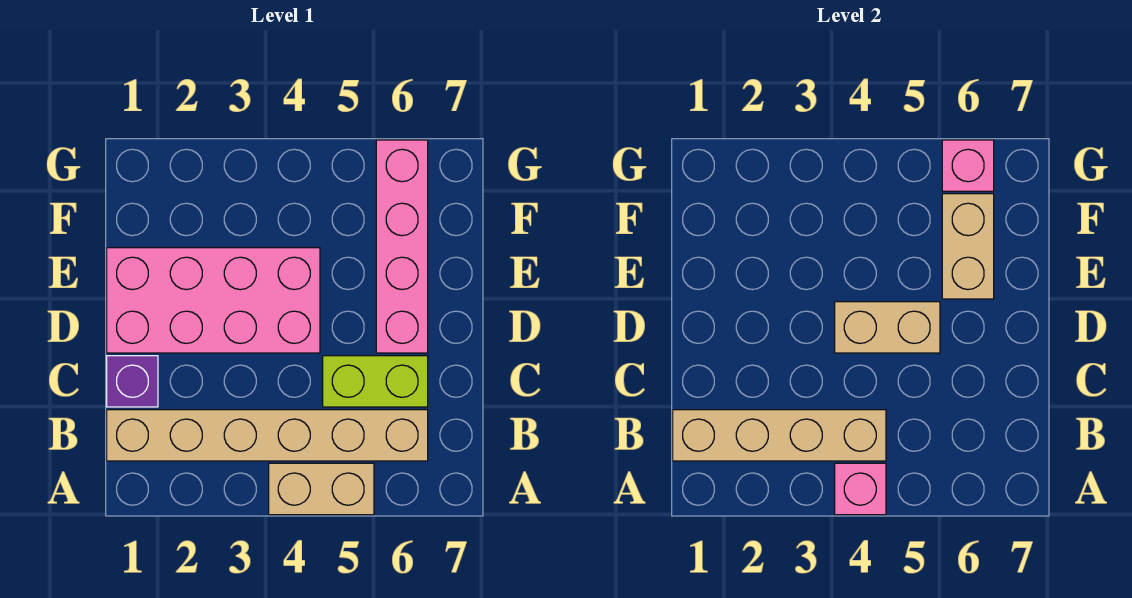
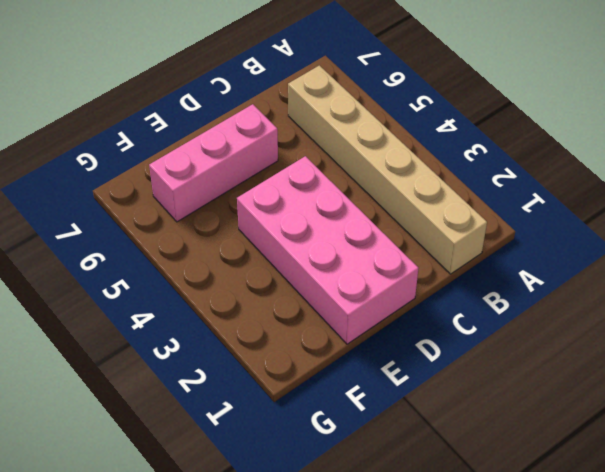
pink brick D6:F6 level 1 -> pink brick D6:G6 level 1
none -> tan brick A4:A5 level 1
none -> purple brick C1 level 1

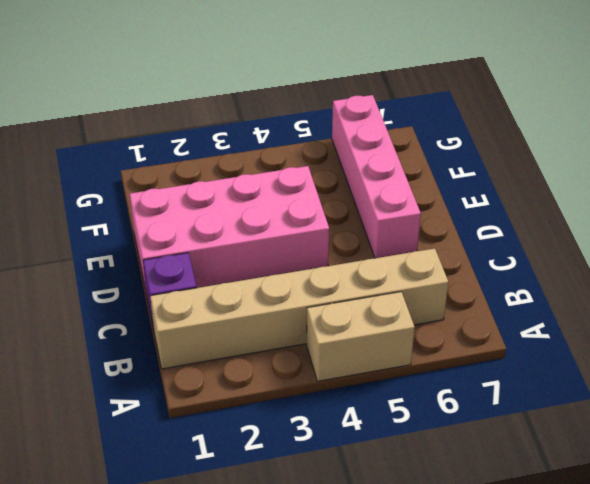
none -> lime brick C5:C6 level 1
none -> pink brick A4 level 2

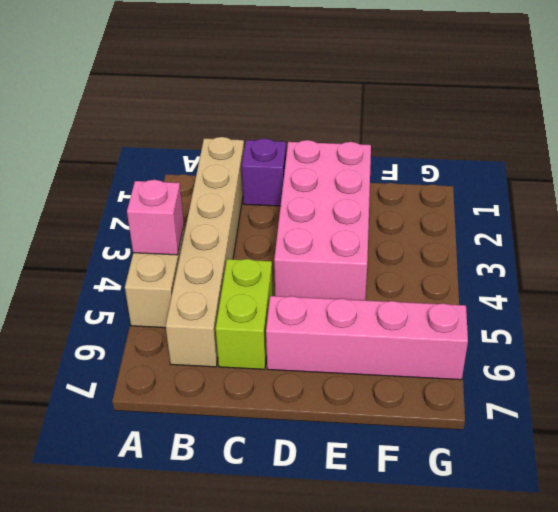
none -> tan brick B1:B4 level 2
none -> tan brick D4:D5 level 2

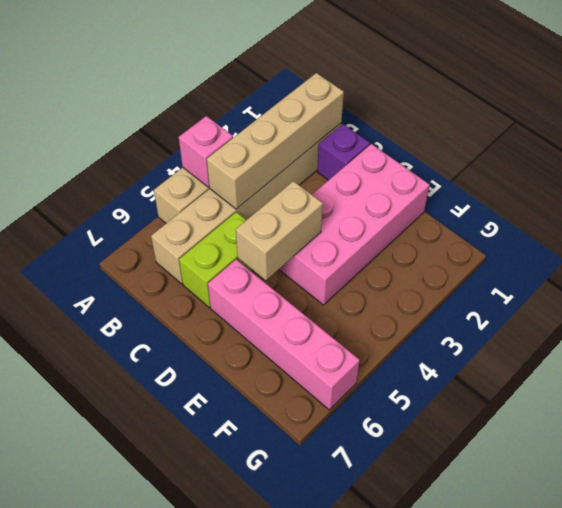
none -> tan brick E6:F6 level 2
none -> pink brick G6 level 2

